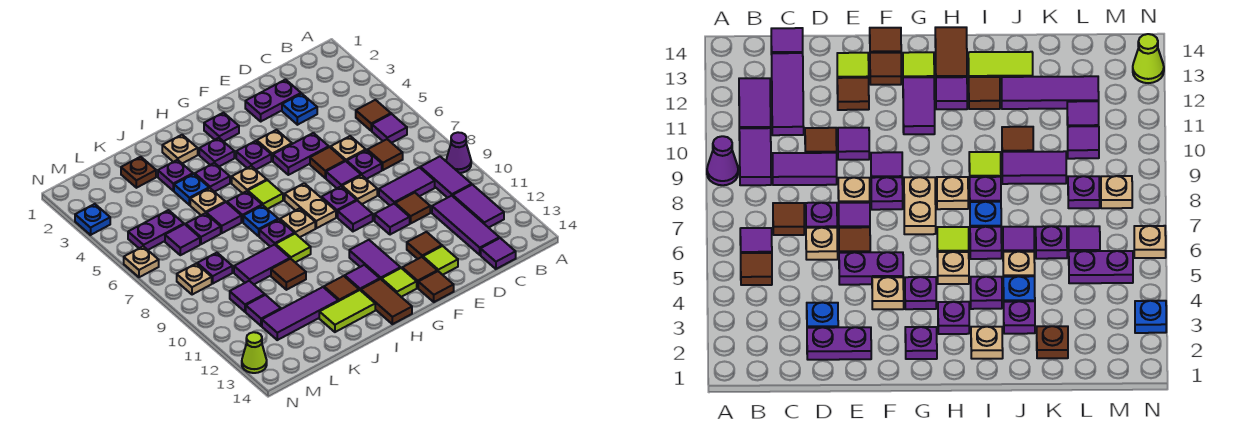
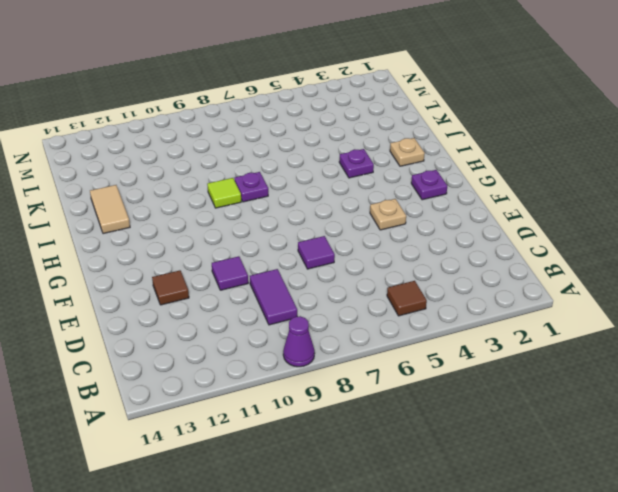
tan tile I13:J13 level 1 -> lime tile I13:J13 level 1
none -> purple tile B6 level 1
none -> purple tile B9:B10 level 1
none -> purple tile B11:B12 level 1
none -> brown tile C7 level 1

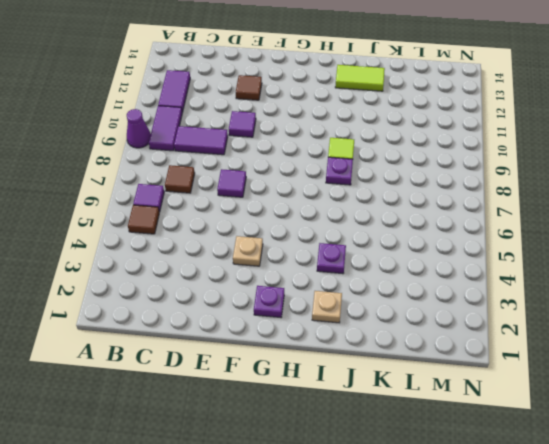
none -> purple tile C11:C13 level 1
none -> purple tile C14 level 1
none -> purple plate D2:E2 level 1
none -> blue plate D3 level 1

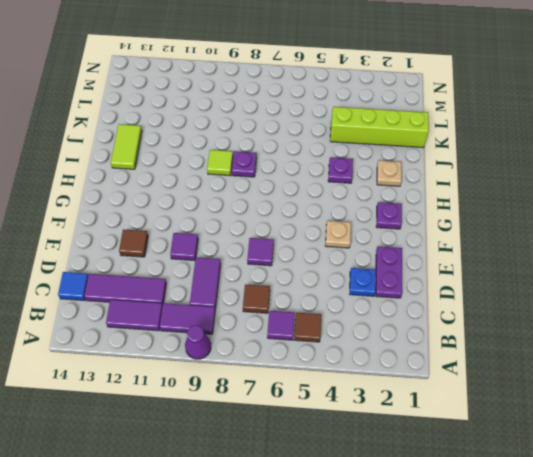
blue tile C14 level 1 -> purple tile C14 level 1
lime brick K1:K4 level 1 -> brown plate K2 level 1
none -> tan plate D6 level 1
none -> purple plate D7 level 1
none -> brown tile D10 level 1
none -> purple plate E5:F5 level 1

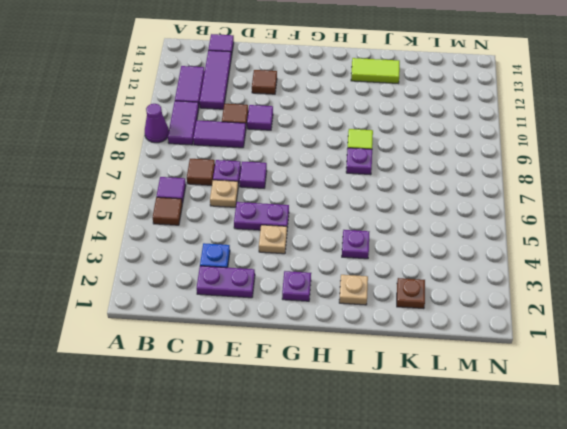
none -> brown tile E6 level 1
none -> tan plate E8 level 1
none -> lime tile E13 level 1
none -> purple plate F8 level 1

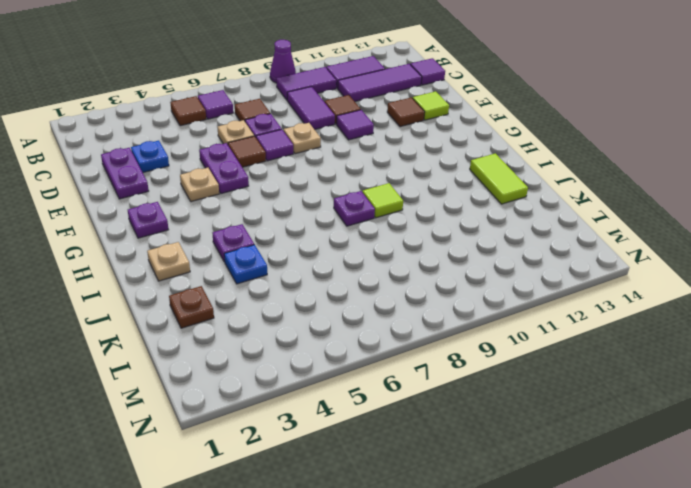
none -> purple plate F8 level 1
none -> purple tile F9 level 1
none -> brown tile F13 level 1
none -> brown tile F14 level 1

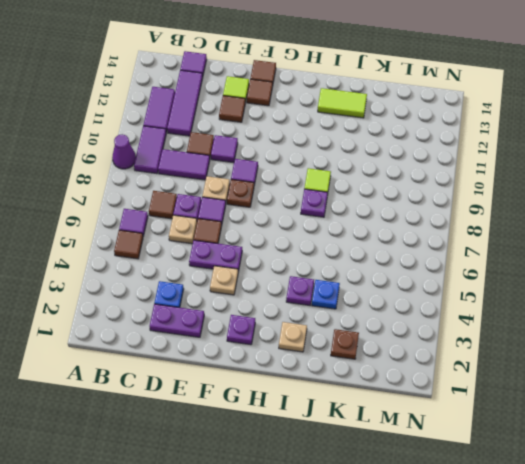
brown plate F8 level 1 -> purple plate F8 level 1
none -> purple plate G4 level 1
none -> tan plate G7:G8 level 1
none -> purple tile G11:G12 level 1
none -> lime tile G13 level 1

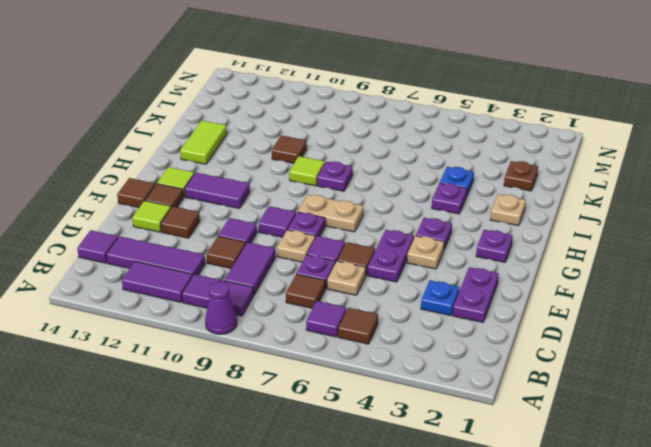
none -> purple plate H3 level 1
none -> tan plate H5 level 1
none -> lime tile H6 level 1
none -> tan plate H8 level 1

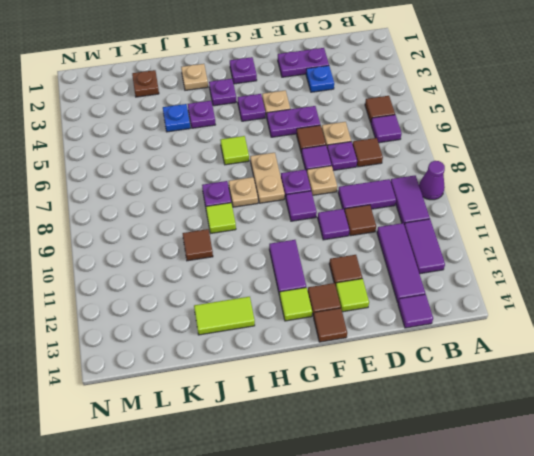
none -> tan plate H5 level 1
none -> purple tile H12 level 1
none -> brown tile H13:H14 level 1
none -> purple plate I6 level 1

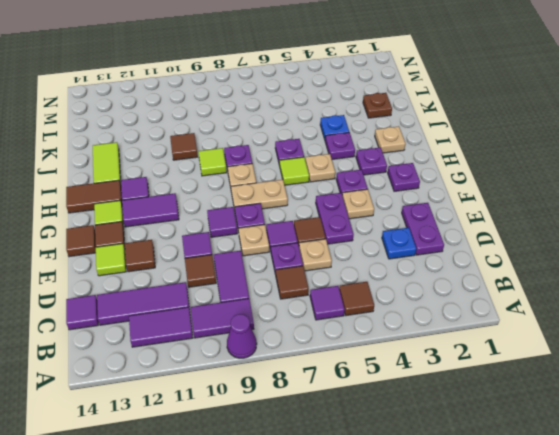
none -> blue plate I7 level 1
none -> brown tile I12 level 1
none -> purple plate J3 level 1
none -> tan plate J5 level 1

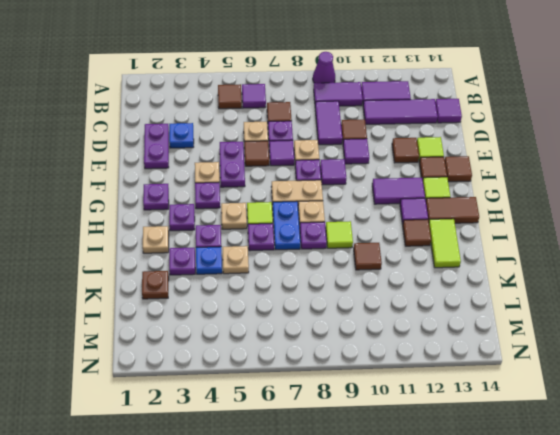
blue plate H7:I7 level 1 -> blue plate I7 level 1
none -> purple tile J6 level 1
none -> purple tile J9:K9 level 1
none -> purple tile J12:L12 level 1
none -> purple plate K6 level 1

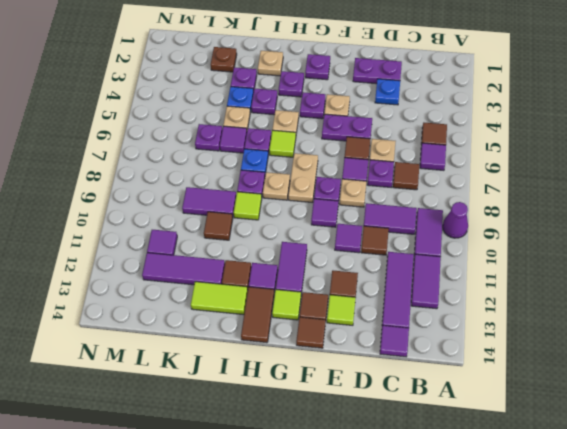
none -> purple plate L5:M5 level 1
none -> purple tile L6 level 1
none -> purple plate L8 level 1
none -> purple tile L10 level 1

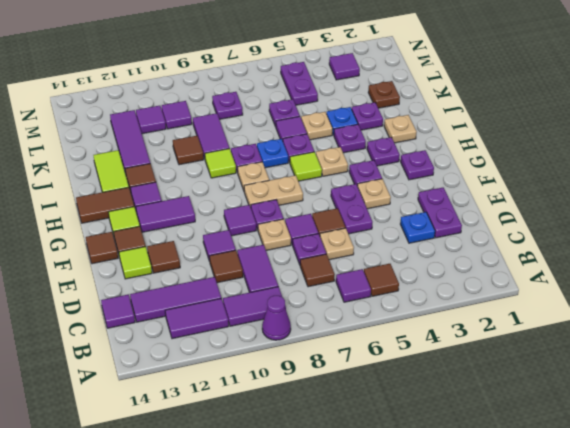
purple tile M3 level 1 -> purple tile L6 level 1
none -> tan plate M8 level 1
none -> blue plate N3 level 1
none -> tan plate N6 level 1
none -> lime cone N13 level 1

